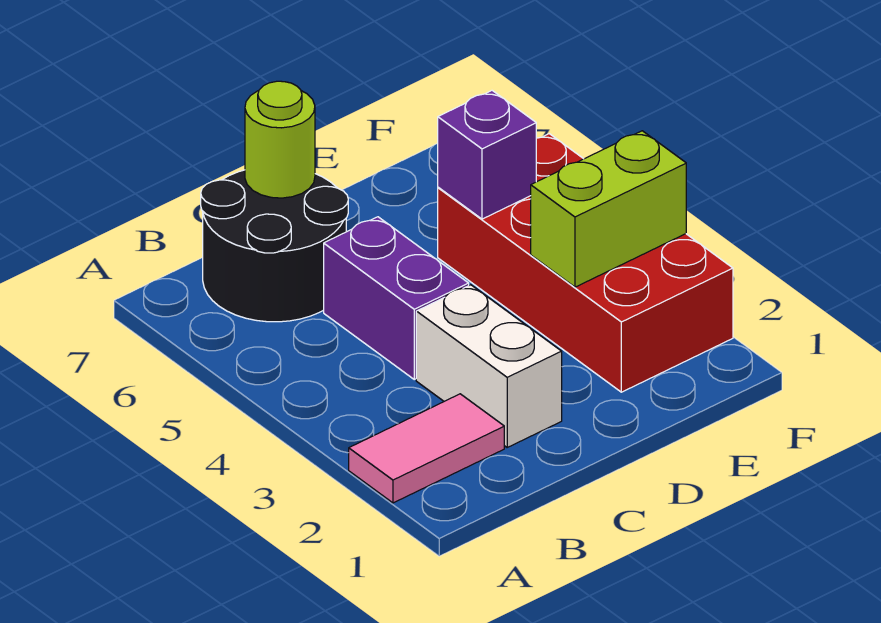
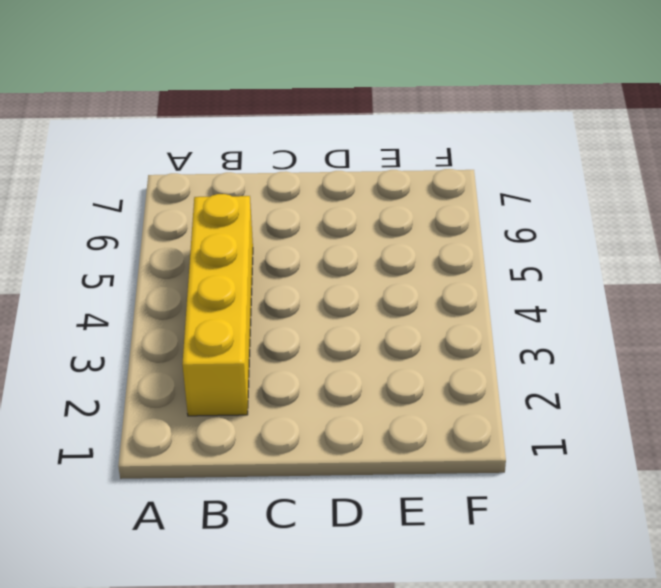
yellow brick B2:B5 level 1 -> pink tile A2:B2 level 1
none -> black round brick B6:C7 level 1
none -> white brick C2:C3 level 1

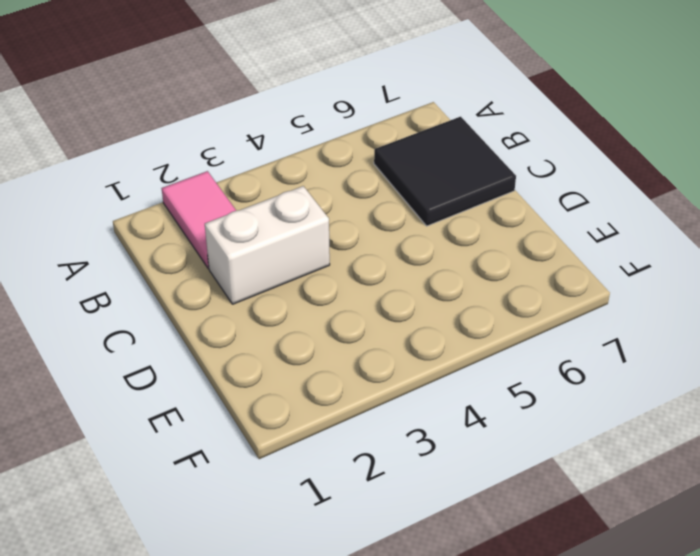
black tile B6:C7 level 1 -> black round brick B6:C7 level 1
none -> purple brick C4:C5 level 1
none -> red brick E2:F5 level 1

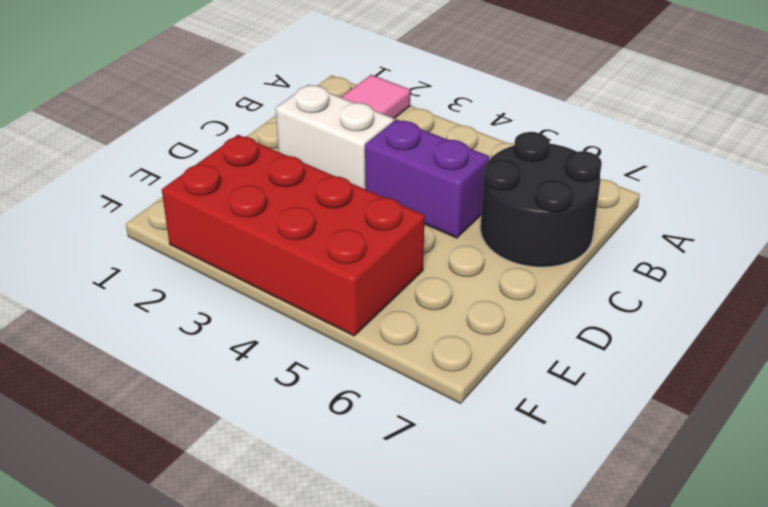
none -> lime round brick C7 level 2
none -> lime brick E3:F3 level 2

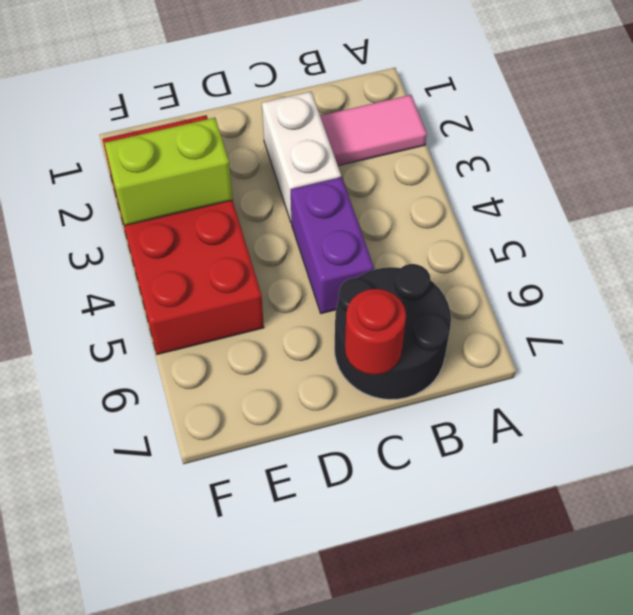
red round brick C7 level 2 -> lime round brick C7 level 2
none -> purple brick E5 level 2

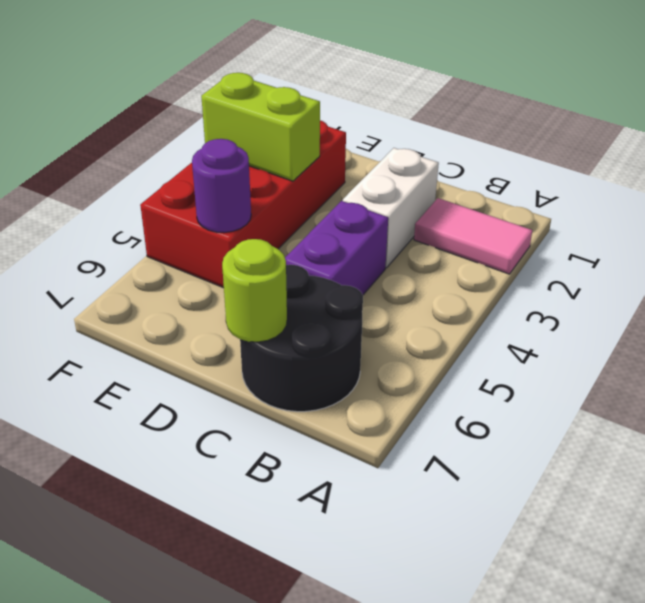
purple round brick E5 level 2 -> purple brick E5 level 2

